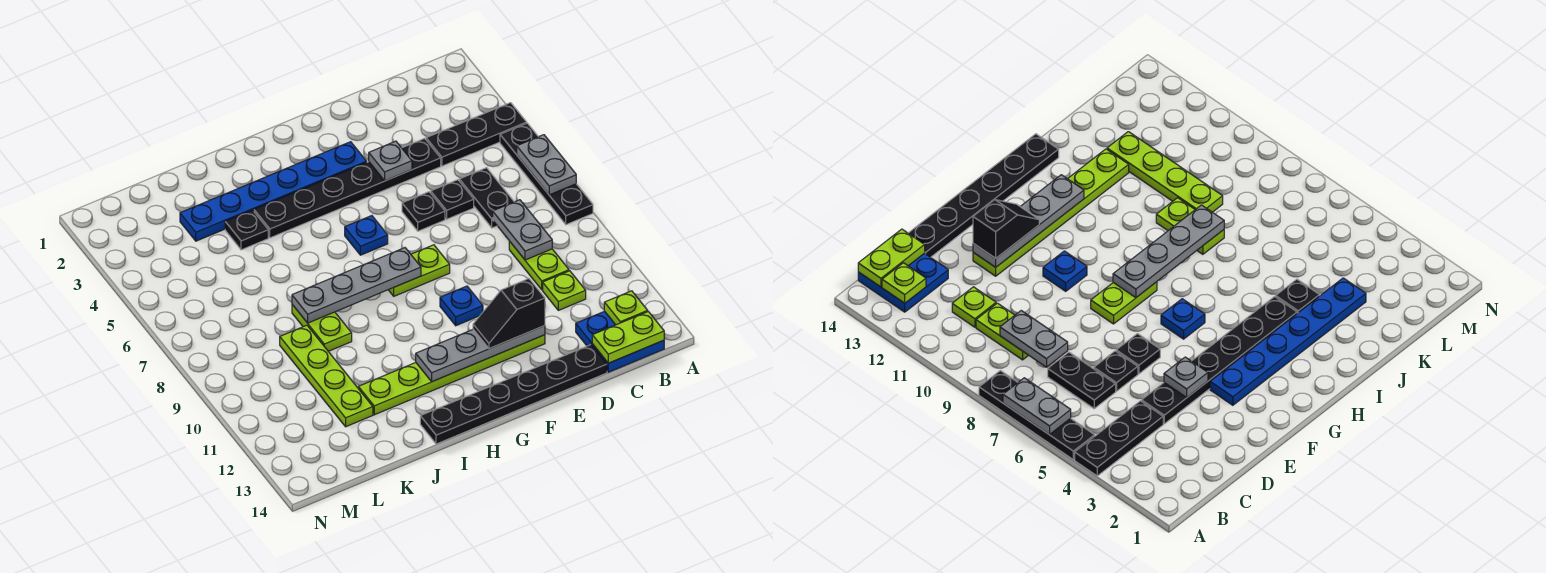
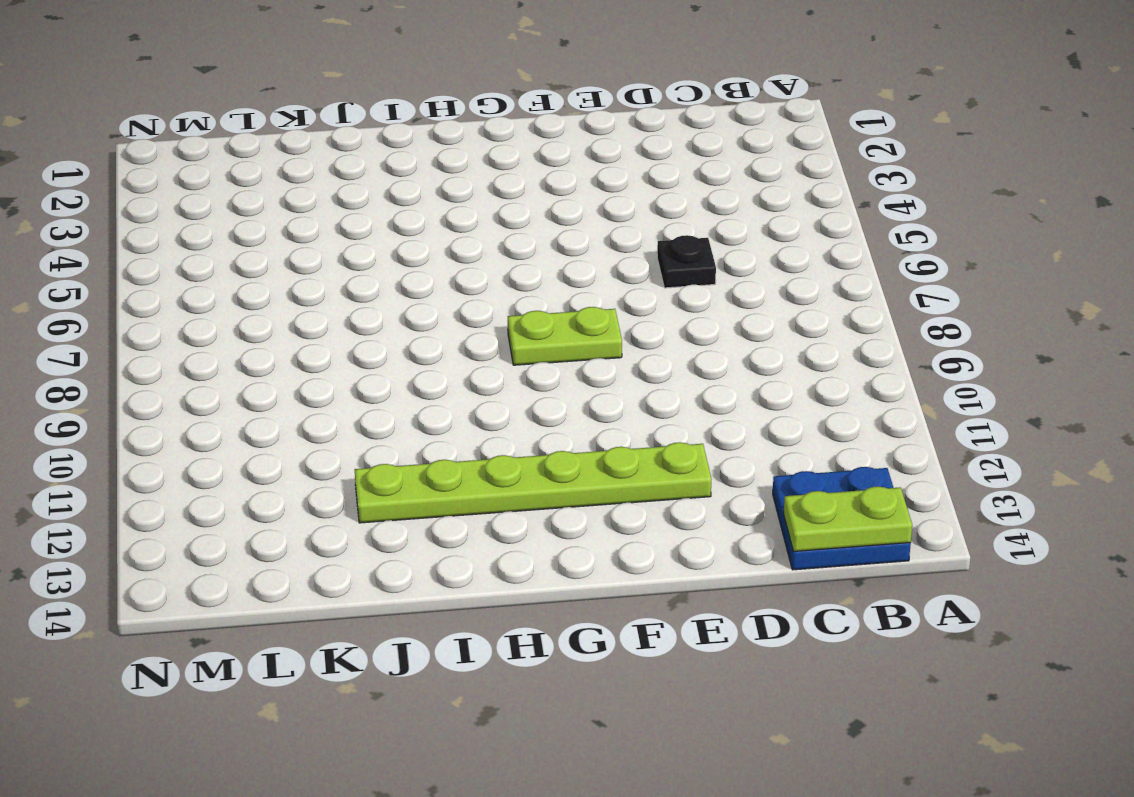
none -> black plate A4:C4 level 1
none -> black plate A5:A8 level 1
none -> black plate C6:C7 level 1

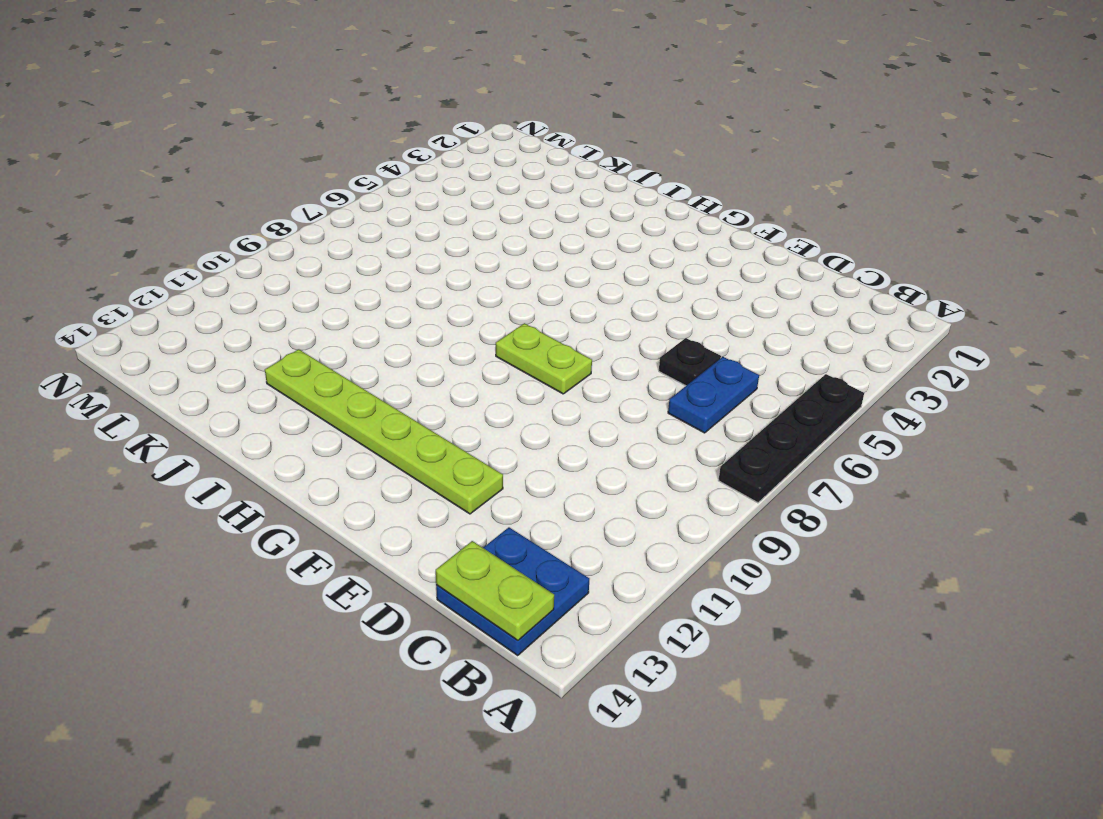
blue plate C6:C7 level 1 -> black plate C6:C7 level 1
none -> black plate A4:C4 level 1
none -> lime plate C9:C10 level 1
none -> lime plate C11 level 1

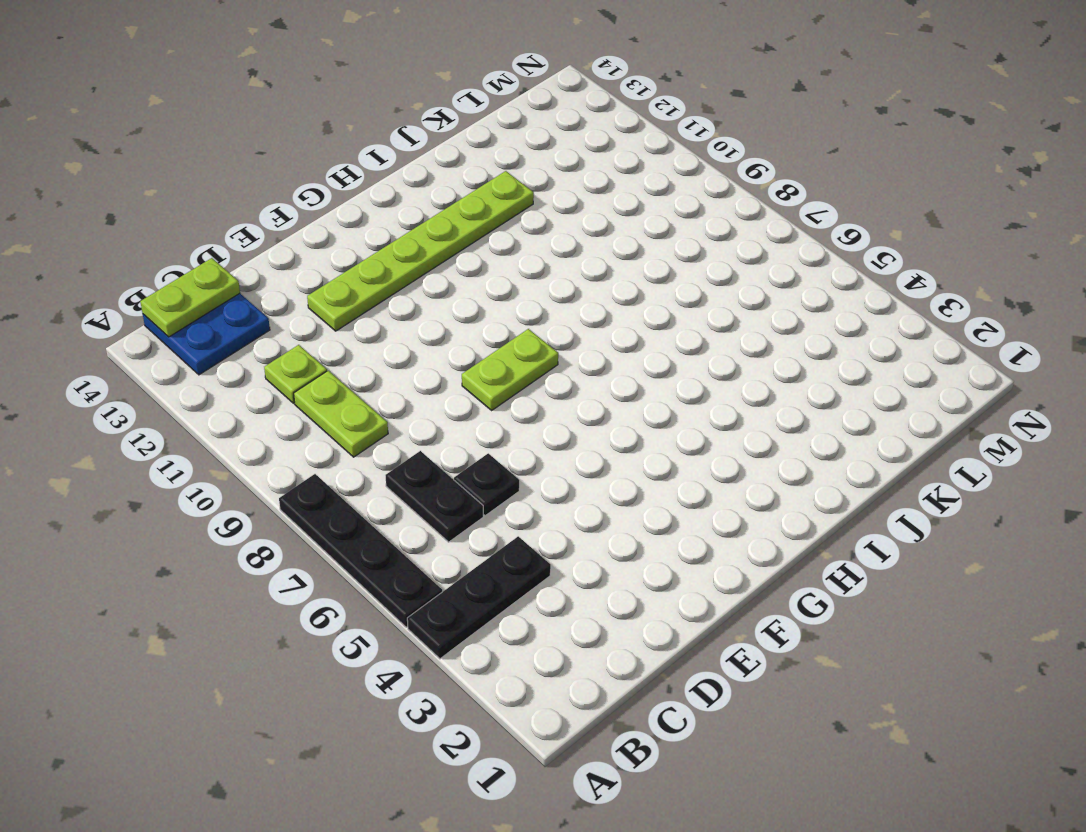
none -> black plate D4:I4 level 1
none -> black plate D14:I14 level 1
none -> black plate E6 level 1

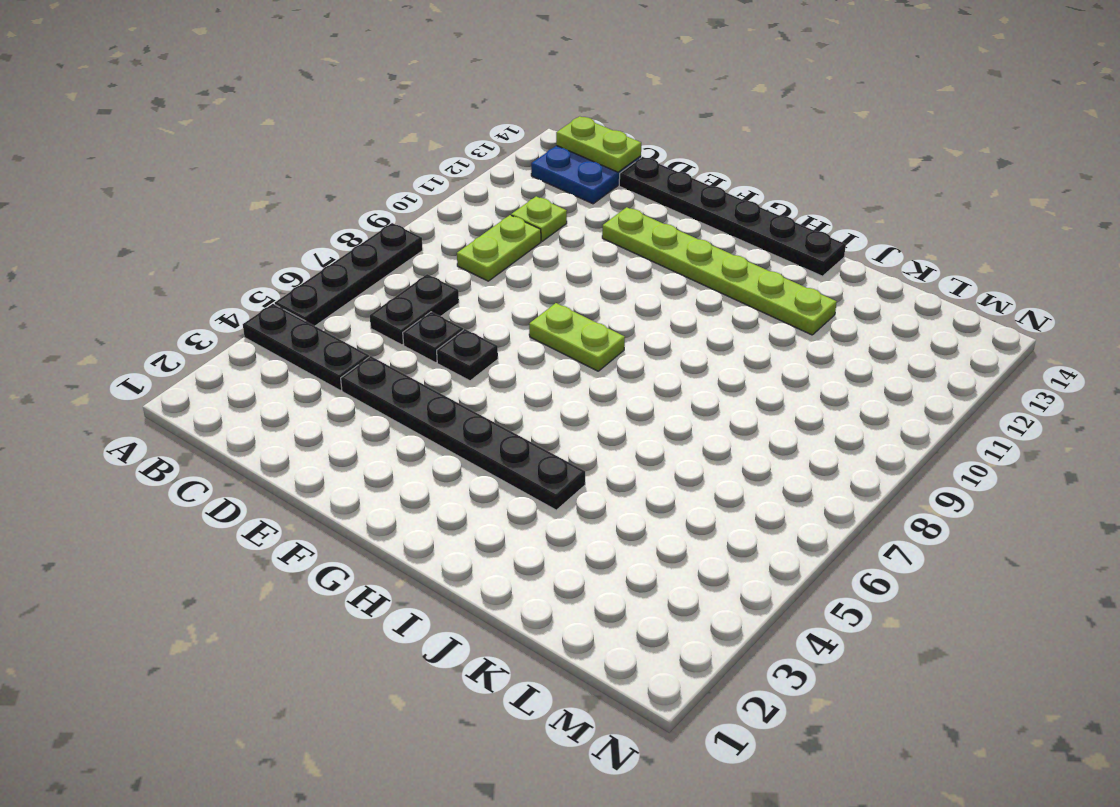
none -> blue plate F3:K3 level 1
none -> blue plate F10 level 1
none -> blue plate G6 level 1

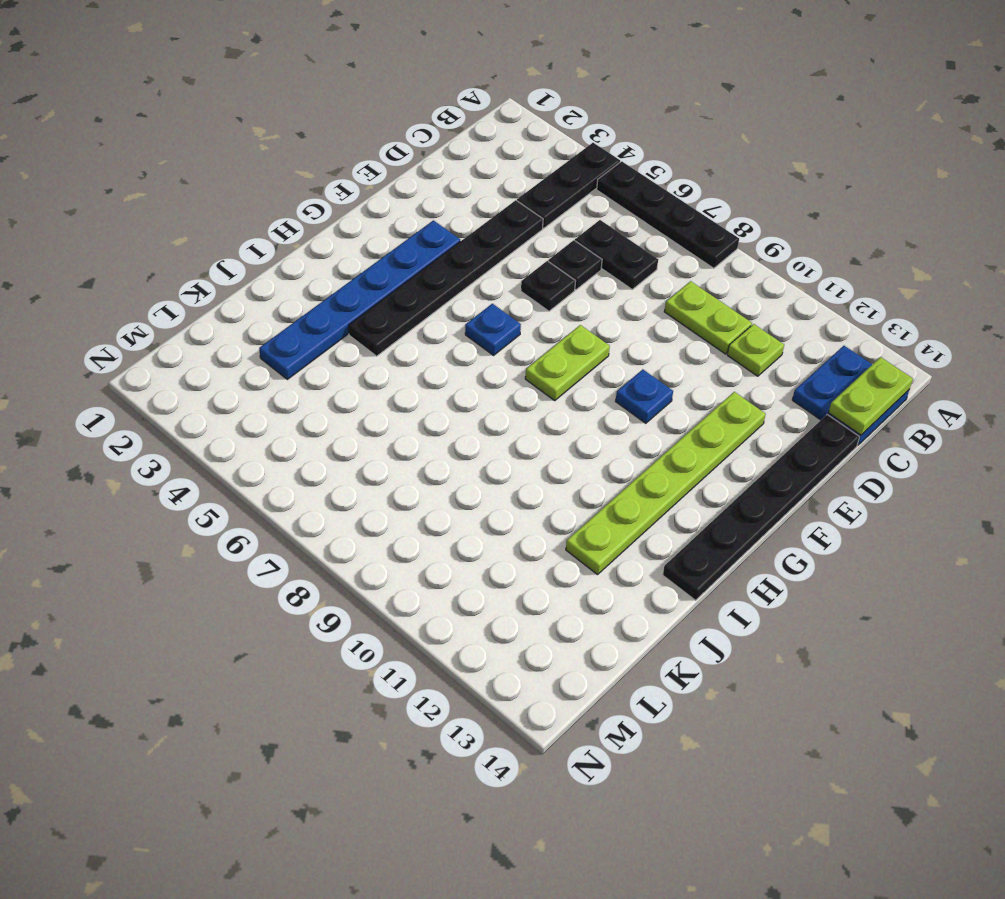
none -> black plate J4 level 1
none -> lime plate J8:J9 level 1
none -> lime plate K9:K12 level 1

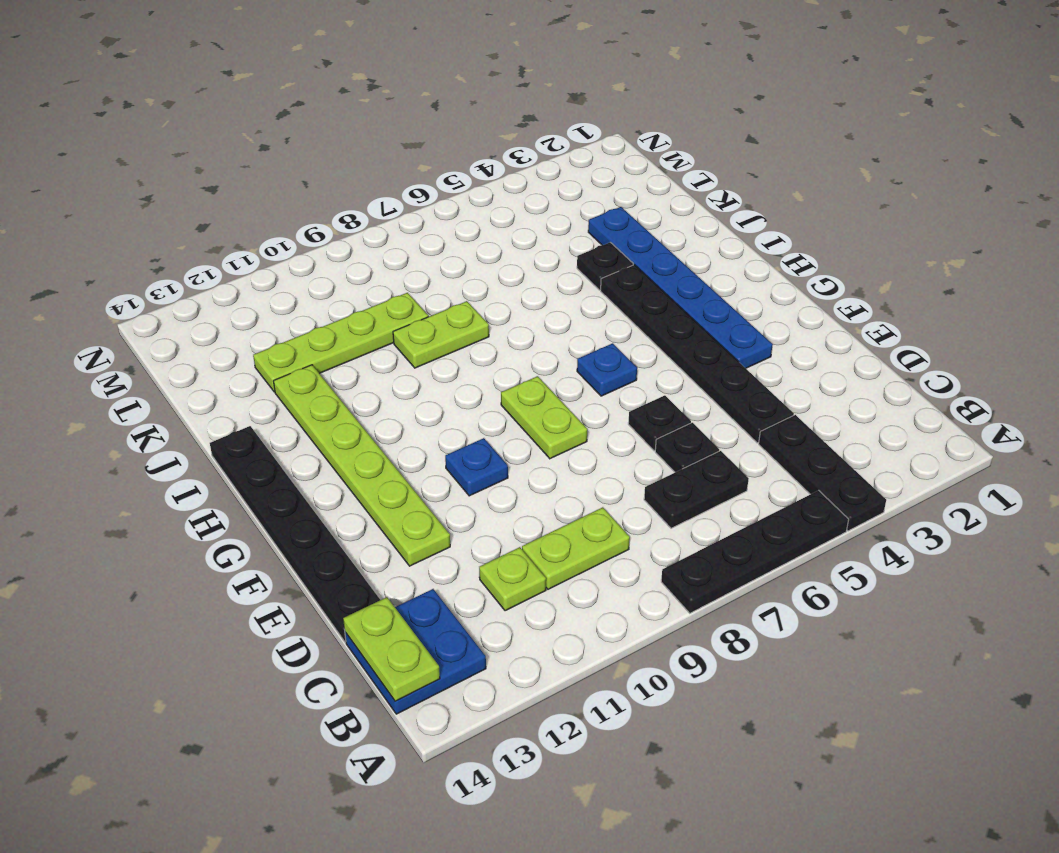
none -> grey plate A6:A7 level 2
none -> lime plate B13 level 2
none -> grey plate C8:C9 level 2

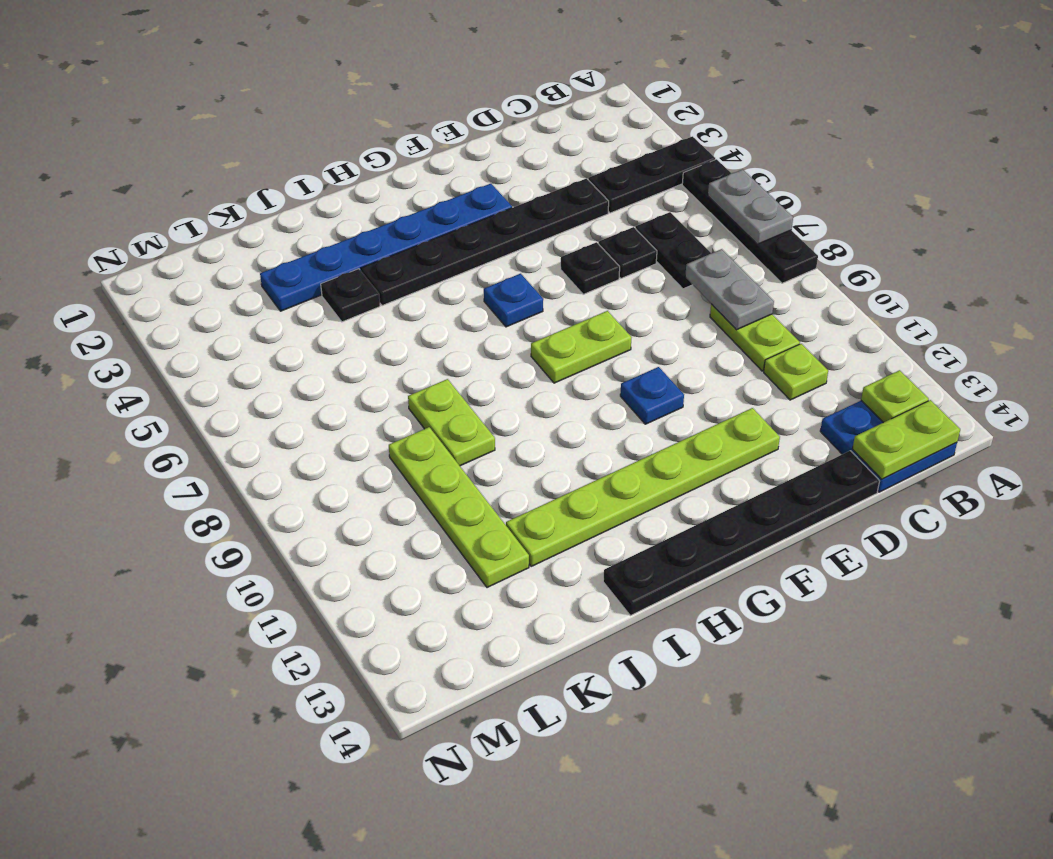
none -> grey plate E4 level 2
none -> grey plate E12:H12 level 2
none -> grey plate G8:J8 level 2

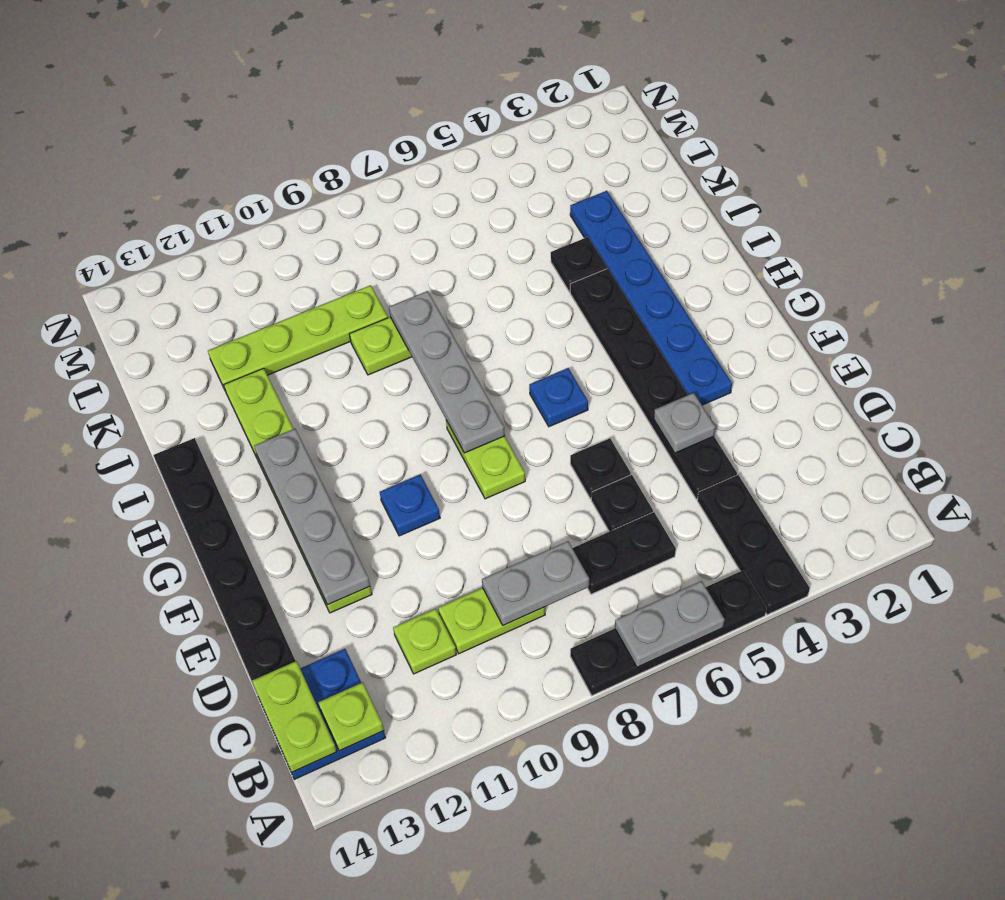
none -> black slope E12:F12 level 3 top E

